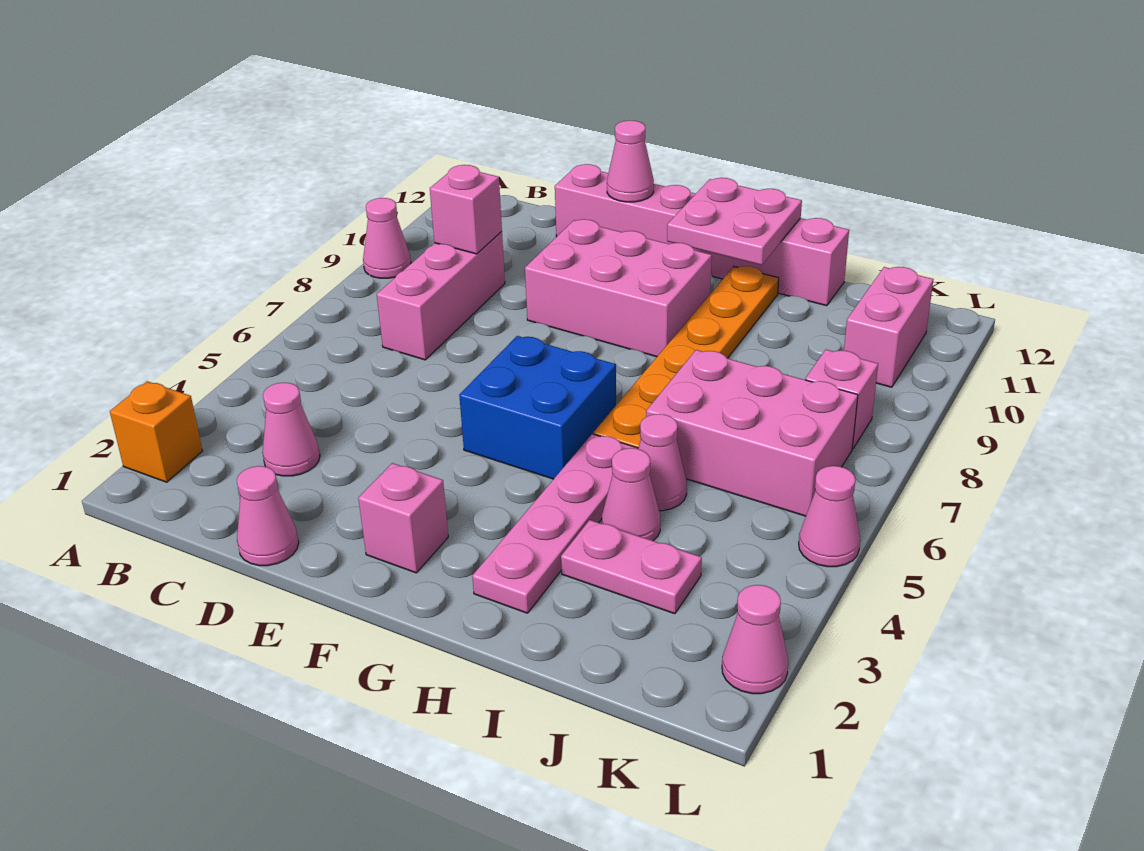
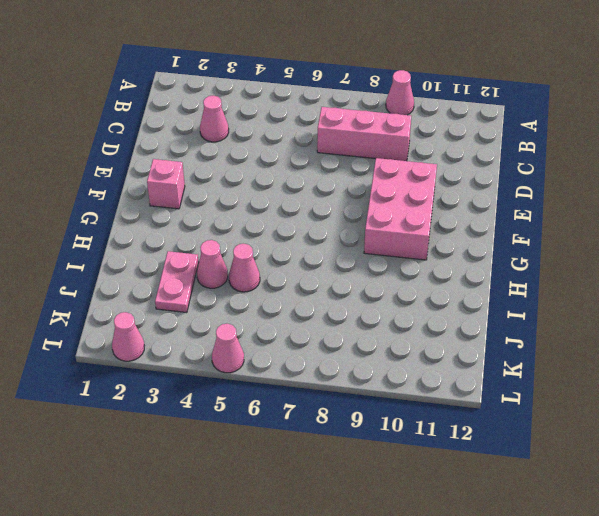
none -> orange brick A2 level 1
none -> pink cone D1 level 1
none -> pink brick D12:I12 level 1

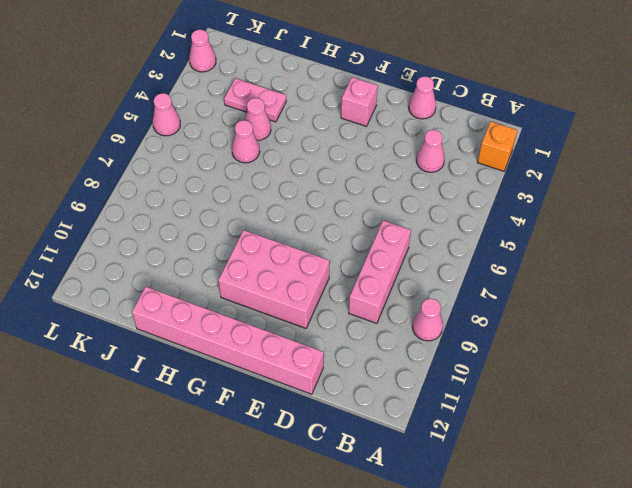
none -> blue brick F5:G6 level 1
none -> pink plate H2:H5 level 1
none -> orange plate H6:H11 level 1

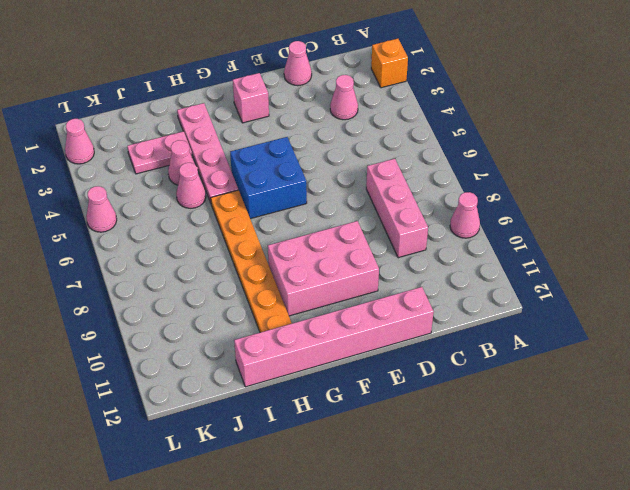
none -> pink brick I6:K7 level 1
none -> pink brick K8 level 1
none -> pink brick K10:K11 level 1

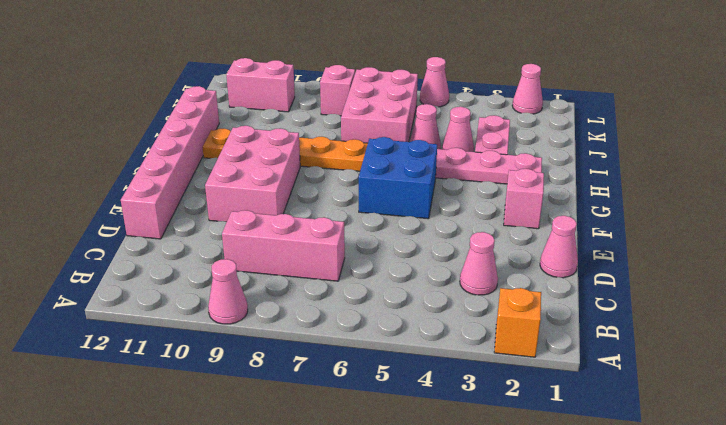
none -> pink brick C9 level 2
none -> pink cone E12 level 2
none -> pink plate G11:H12 level 2

